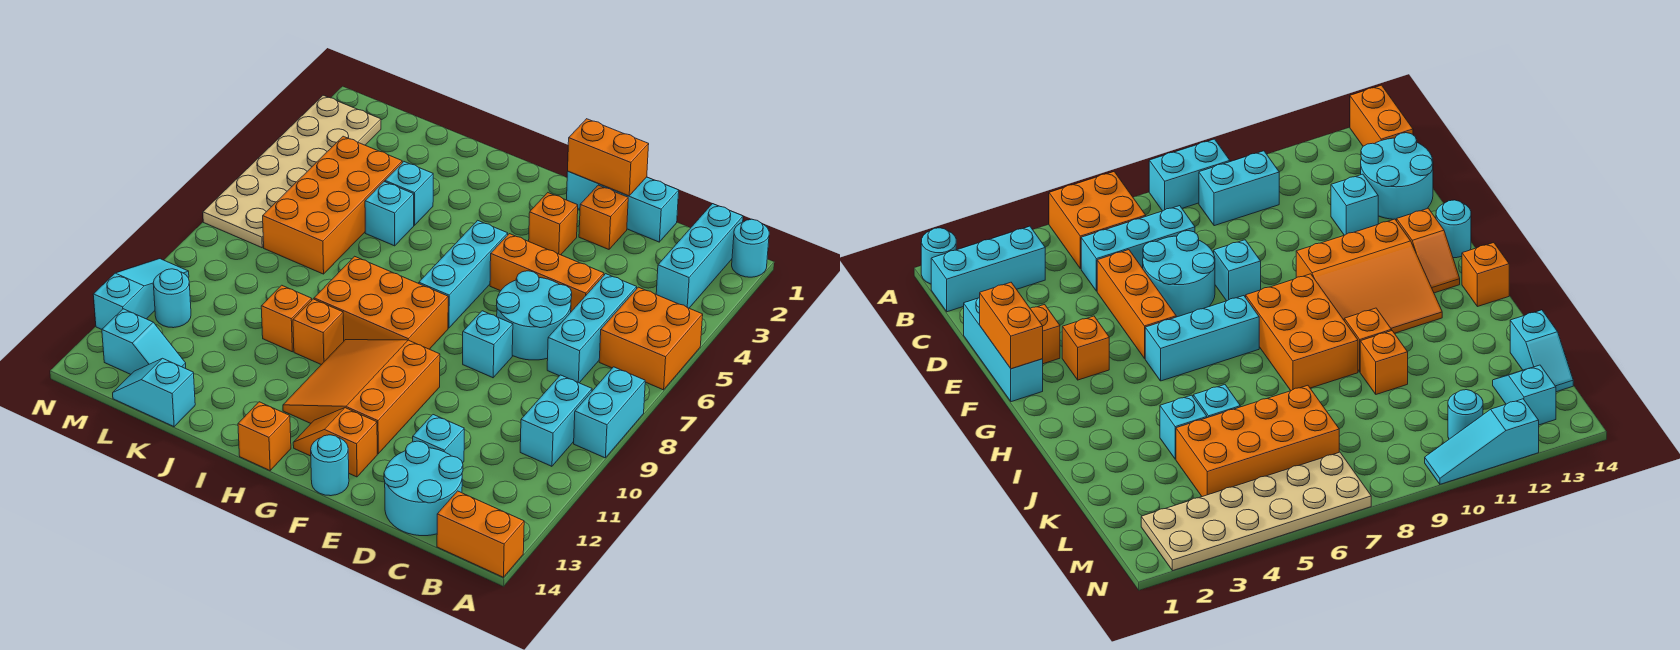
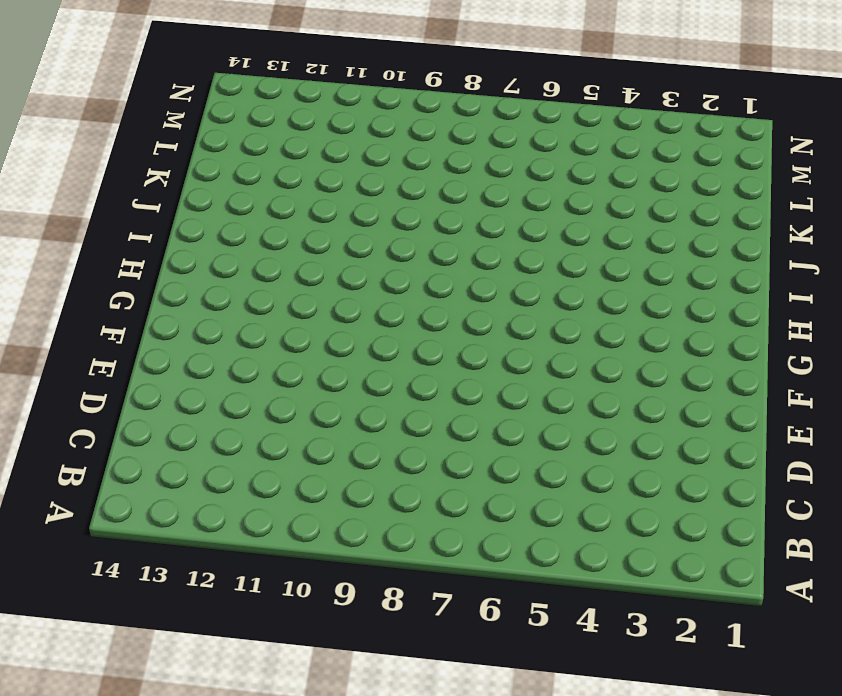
none -> cyan round brick A1 level 1
none -> orange brick A5:B6 level 1
none -> cyan brick A8:A9 level 1
none -> orange brick A14:B14 level 1

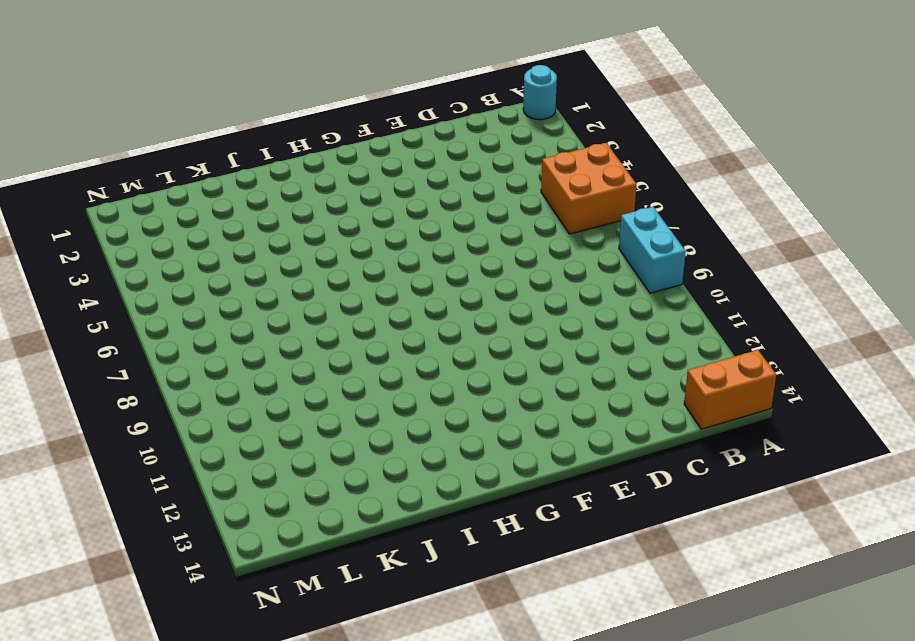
none -> cyan brick B1:B3 level 1
none -> cyan brick B9:B10 level 1
none -> cyan brick C5:C7 level 1
none -> cyan round brick C13:D14 level 1

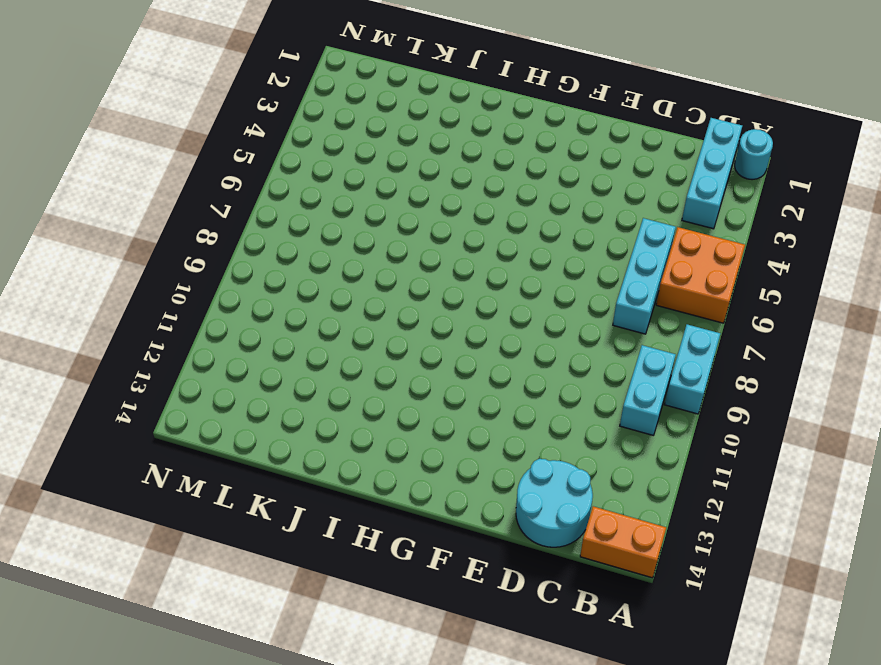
none -> cyan brick D1:F1 level 1
none -> orange brick D5:F5 level 1
none -> cyan round brick D6:E7 level 1
none -> cyan brick D12 level 1

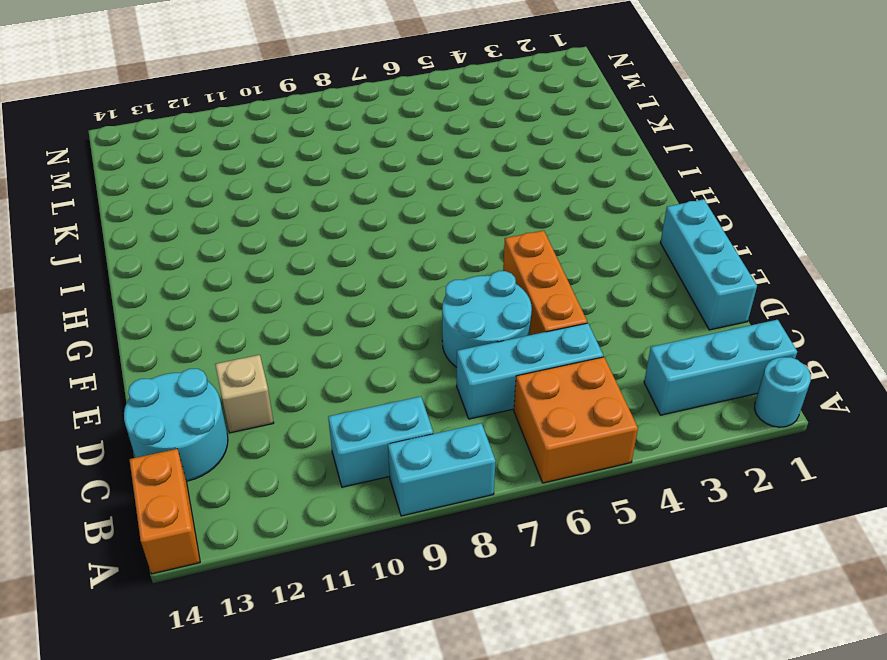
tan brick D12 level 1 -> cyan brick D12 level 1
none -> orange brick E2 level 1
none -> cyan brick E8 level 1
none -> orange brick F3 level 1
none -> orange slope F10:H12 level 1 top F

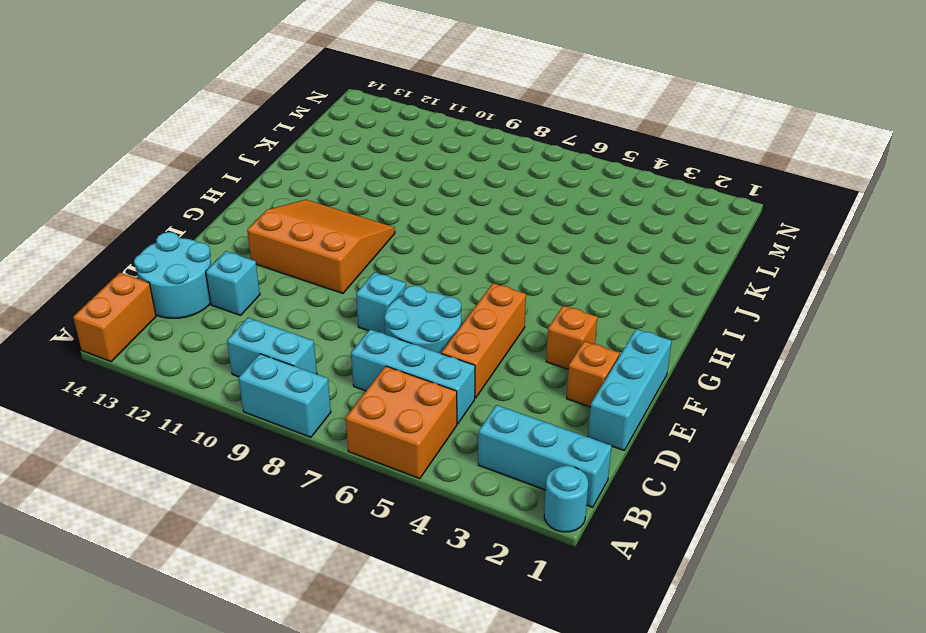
none -> orange slope F13:G13 level 1 top F
none -> cyan round brick F14 level 1
none -> cyan brick G5:G7 level 1
none -> orange brick G8:I9 level 1

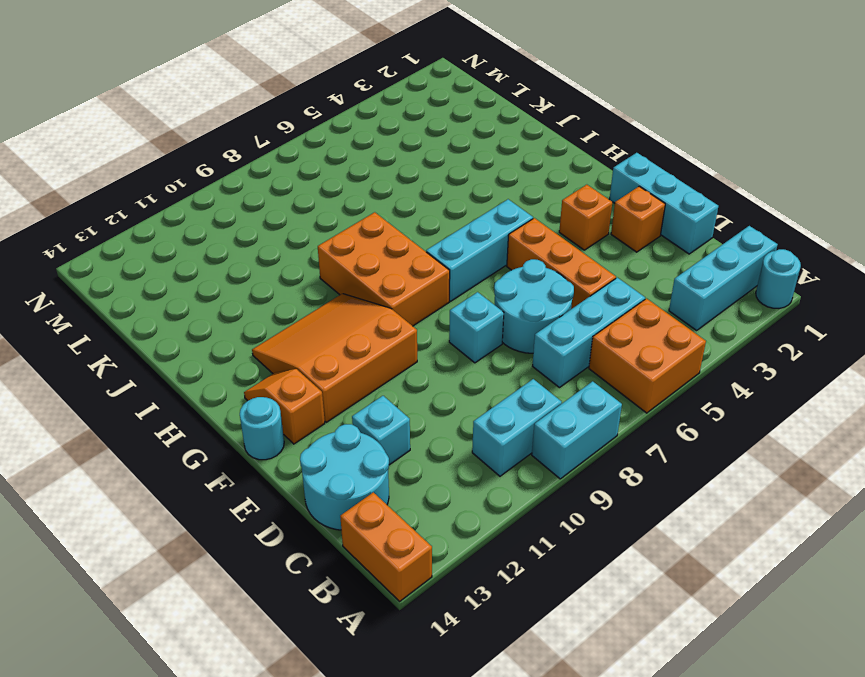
none -> orange brick H14 level 1
none -> orange brick I10 level 1
none -> cyan brick J4 level 1
none -> cyan brick J5 level 1

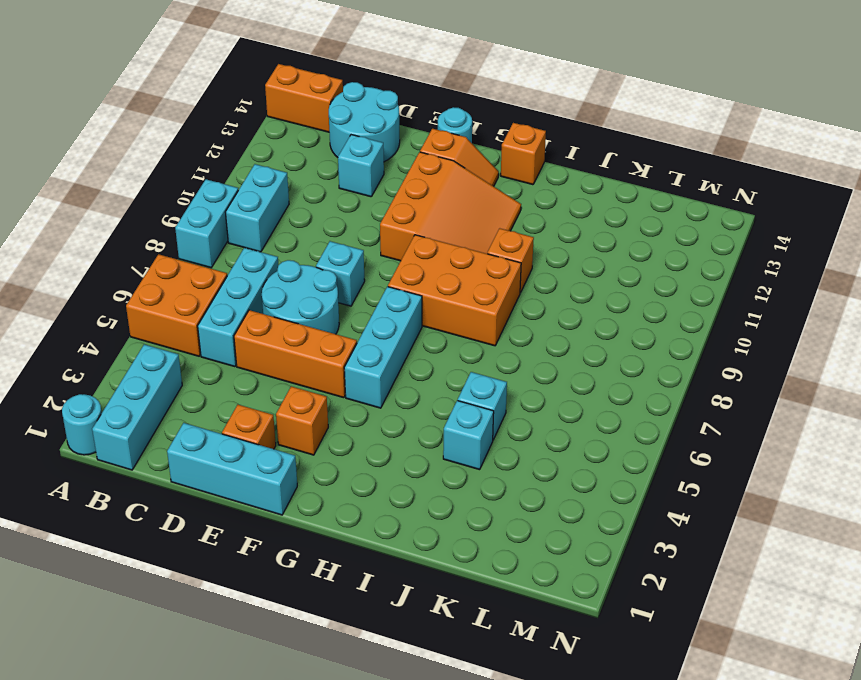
none -> orange brick J10 level 1
none -> orange brick K4:L7 level 1
none -> cyan slope K14:L14 level 1 top K
none -> cyan slope L13:M13 level 1 top M

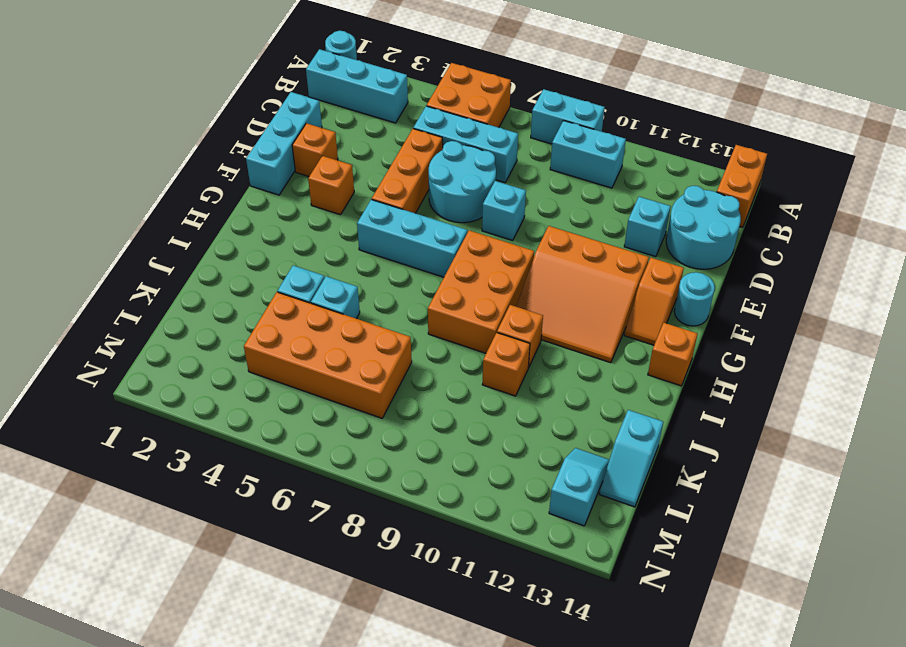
none -> tan plate M2:N7 level 1
none -> cyan round brick M11 level 1
none -> cyan slope N10:N12 level 1 top 12
none -> orange brick E1:F1 level 2

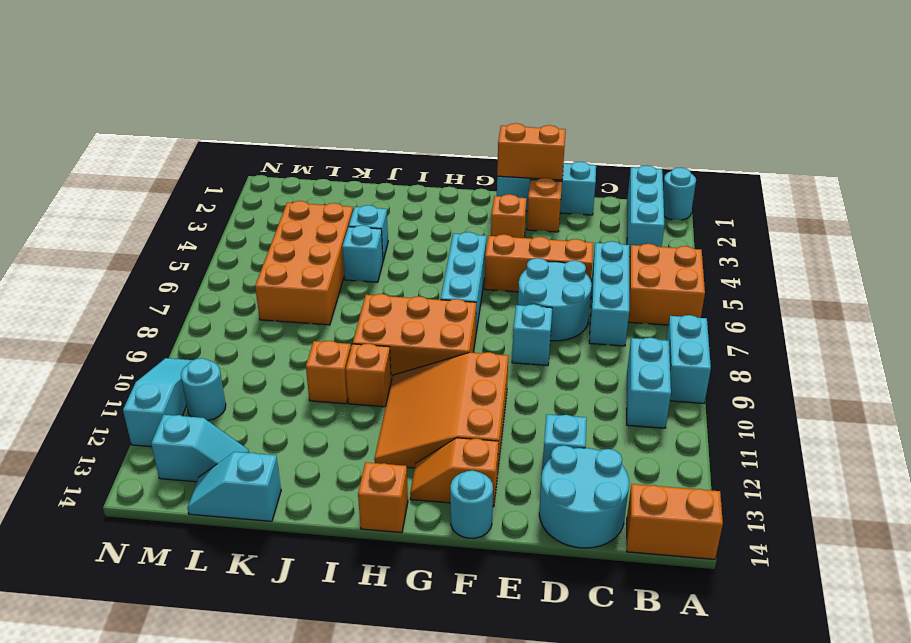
none -> tan plate M2:N7 level 1

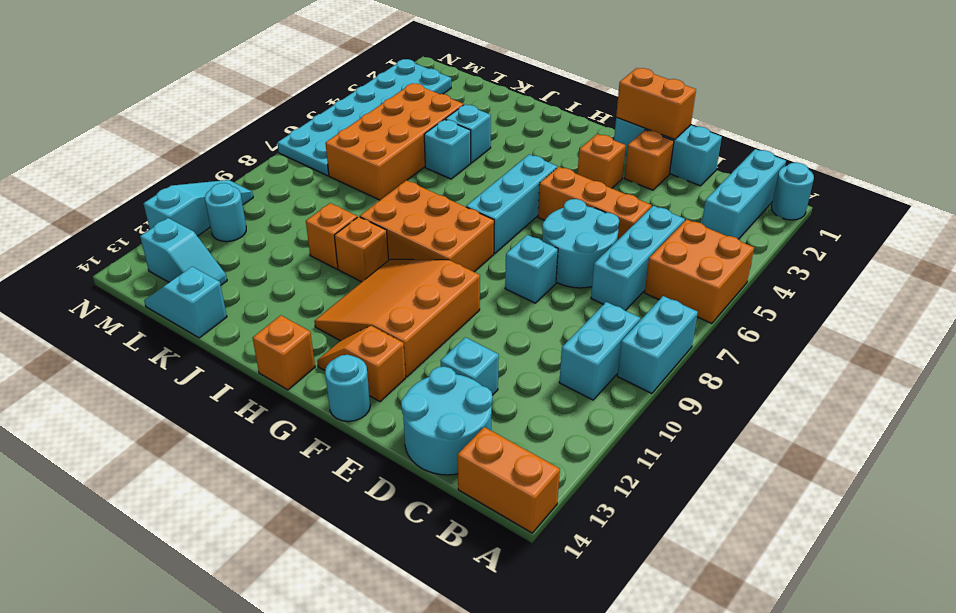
cyan plate M2:N7 level 1 -> tan plate M2:N7 level 1

